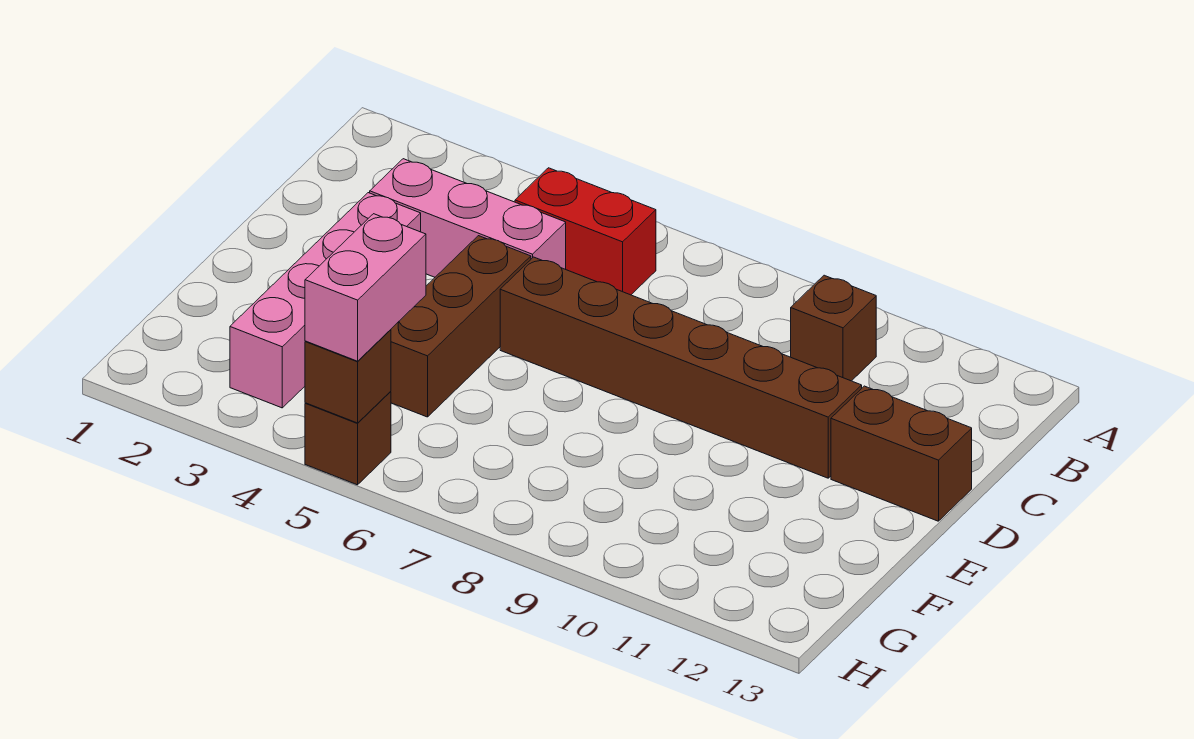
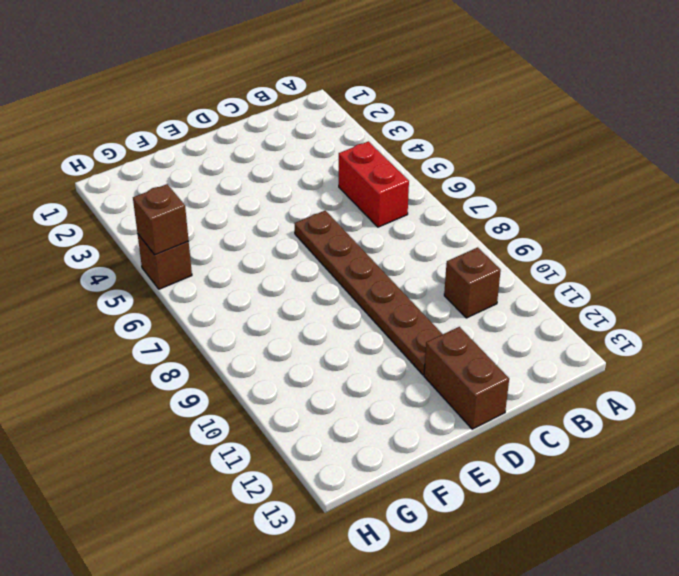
brown plate D6:D11 level 1 -> brown brick D6:D11 level 1
none -> pink brick C3:C5 level 1
none -> pink brick D3:G3 level 1

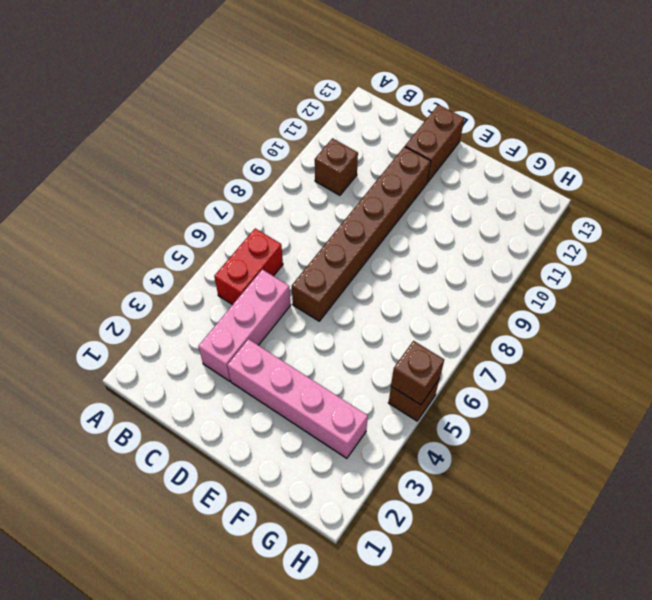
none -> brown brick D5:F5 level 1
none -> pink brick G5:H5 level 3

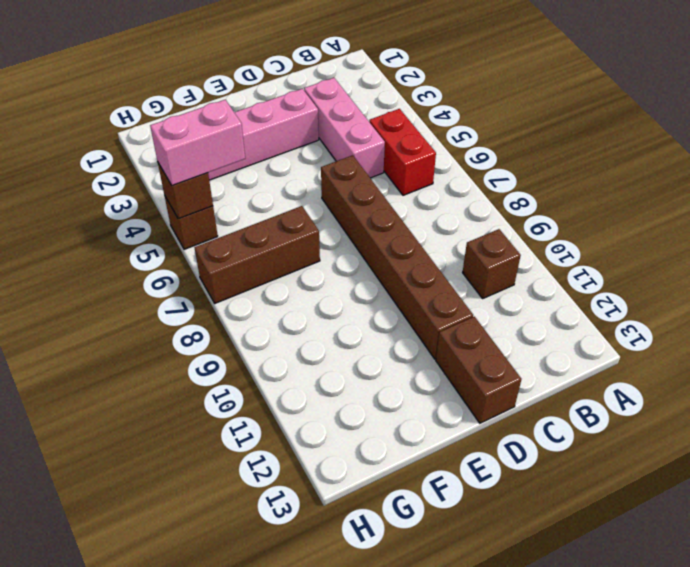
brown brick F7:H7 level 1 -> brown brick D5:F5 level 1

